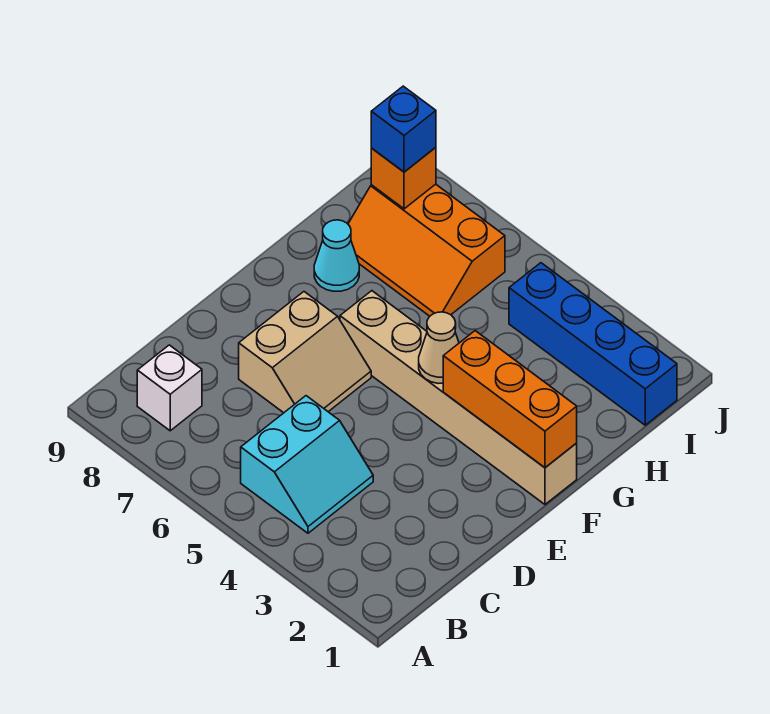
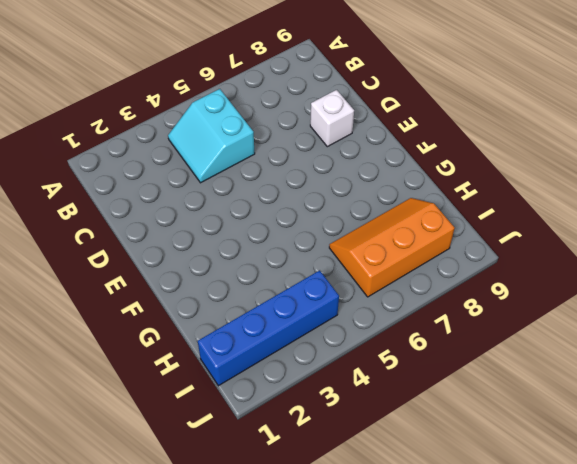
white brick D8 level 1 -> white brick B8 level 1
none -> tan slope D6:E7 level 1 top 7
none -> tan brick F1:F6 level 1

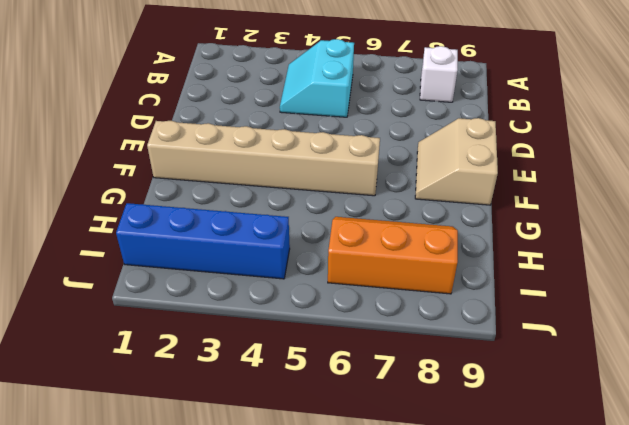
tan slope E8:F9 level 1 top 9 -> tan slope D6:E7 level 1 top 7
none -> cyan cone G8 level 1
none -> orange brick F1:F3 level 2

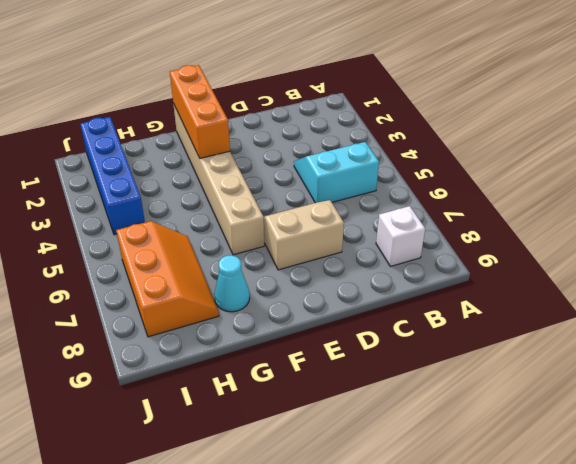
none -> tan cone F4 level 2
none -> orange brick I8 level 2

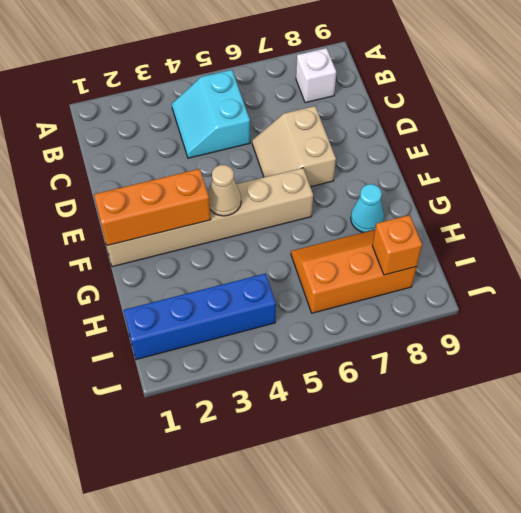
none -> blue brick I8 level 3

